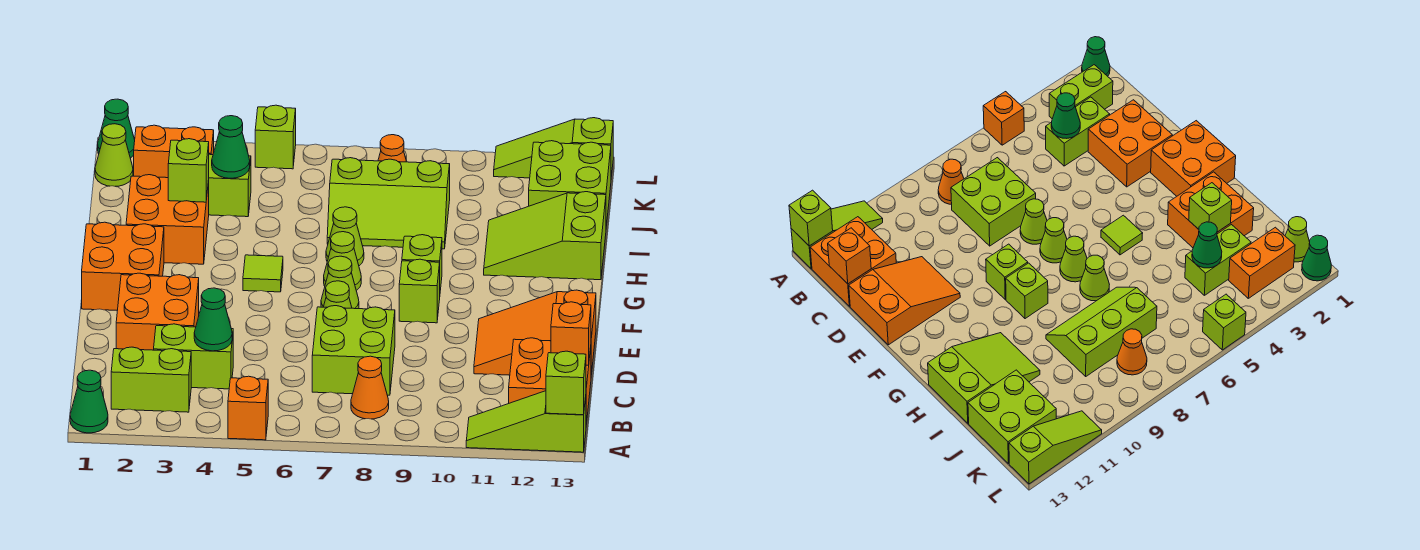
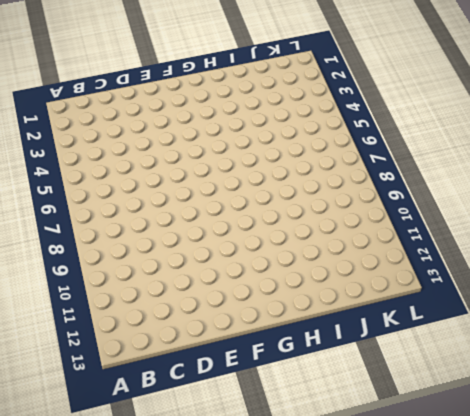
none -> green cone A1 level 1
none -> orange brick A5 level 1
none -> lime slope A11:A13 level 1 top 13
none -> lime brick B2:B3 level 1

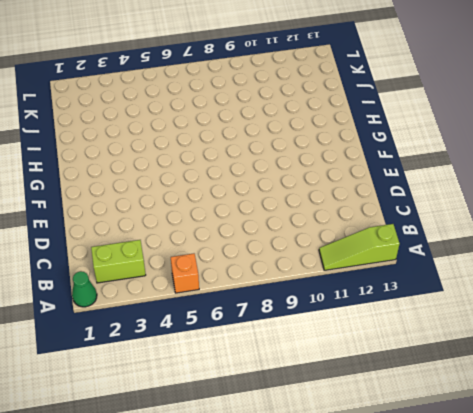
none -> orange cone B8 level 1
none -> orange brick B12:C13 level 1
none -> lime brick C3:C4 level 1
none -> lime brick C7:D8 level 1

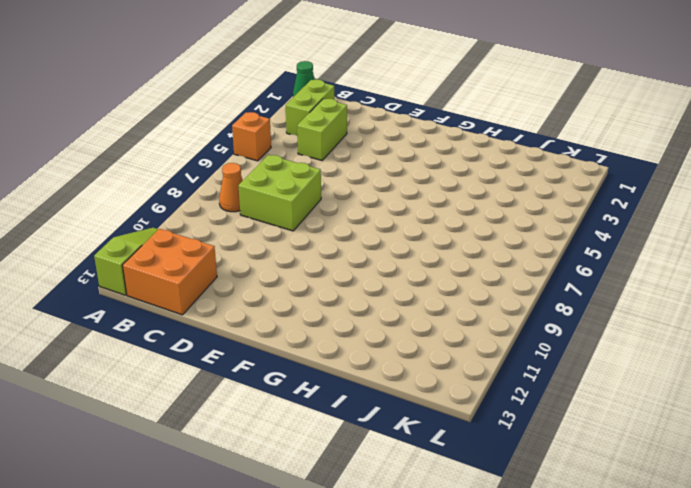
none -> orange brick D2:E3 level 1
none -> orange slope D11:E13 level 1 top 13
none -> lime cone E7 level 1
none -> orange brick F1:G2 level 1

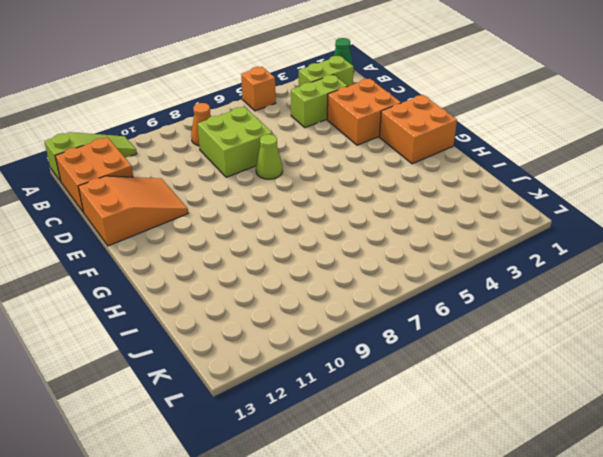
none -> lime cone F7 level 1
none -> lime brick F9 level 1
none -> lime tile G5 level 1
none -> lime cone G7 level 1

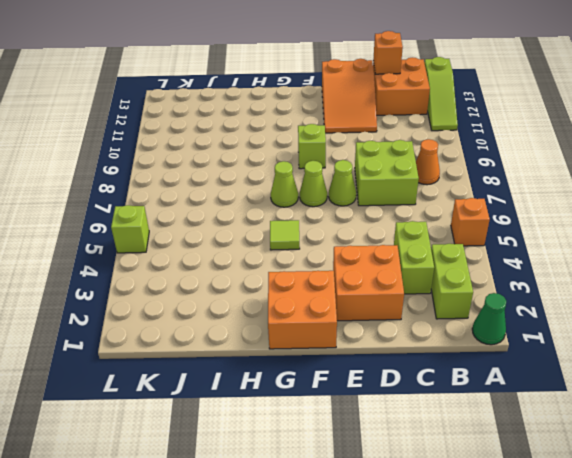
none -> lime brick G9 level 1
none -> orange brick H2:I3 level 1
none -> lime cone H7 level 1
none -> lime slope H11:I13 level 1 top 13

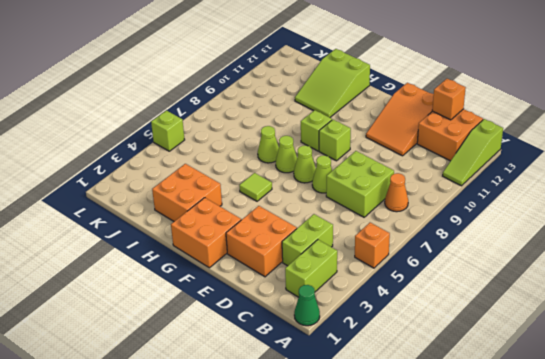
none -> lime slope I7:J9 level 1 top J
none -> lime brick J3:J4 level 1
none -> lime brick J12:K13 level 1
none -> lime cone K1 level 1

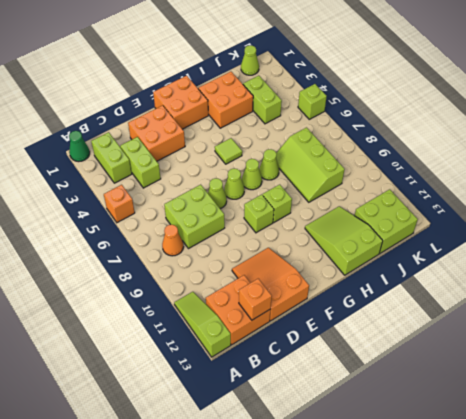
none -> orange brick K2:K3 level 1
none -> orange cone K8 level 1
none -> green cone L1 level 1
none -> lime slope L11:L13 level 1 top 13

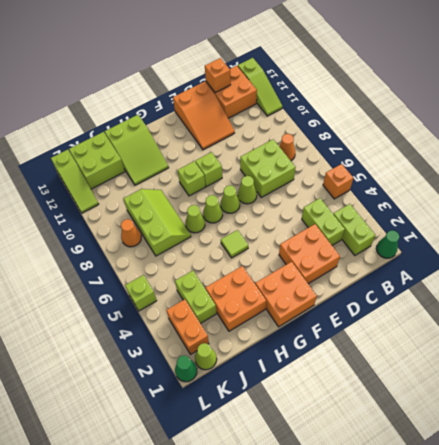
none -> lime brick A13 level 2
none -> green cone C4 level 2
none -> lime brick I3 level 2
none -> green cone J4 level 2

